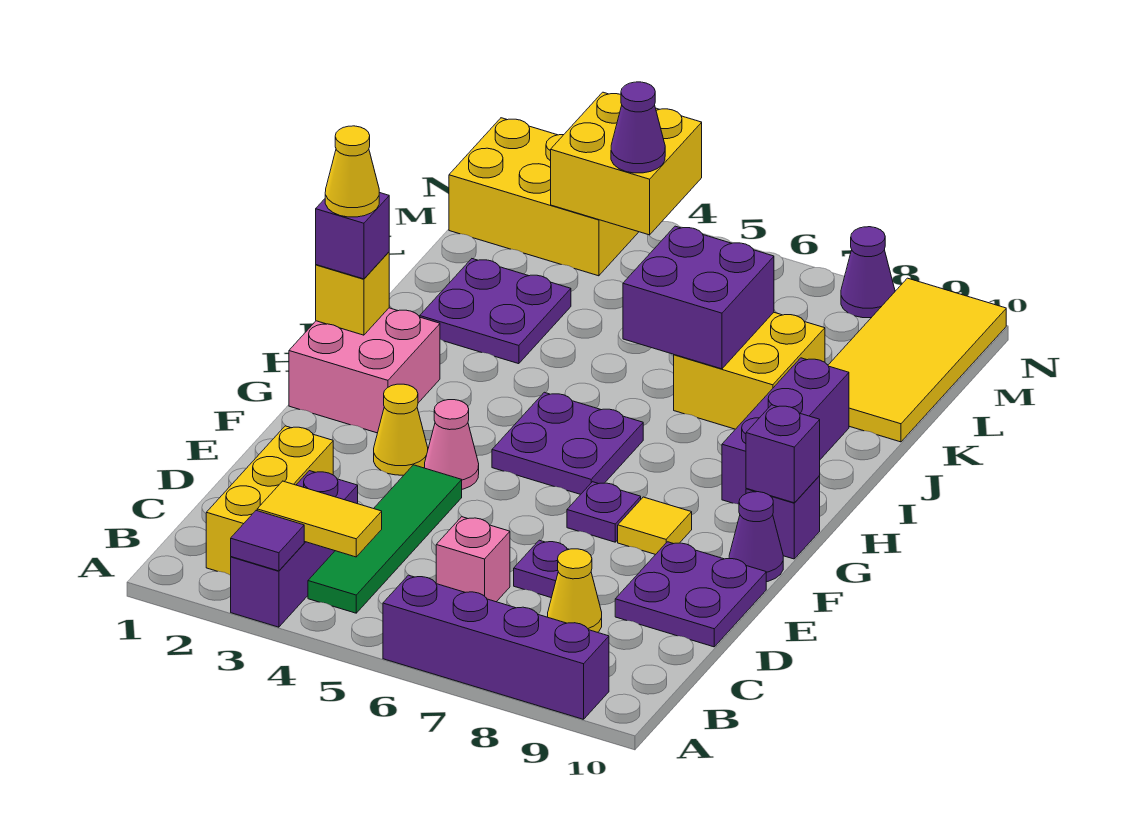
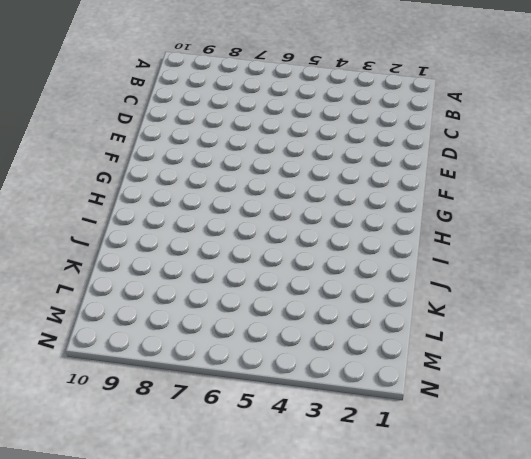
none -> purple brick A3:C3 level 1
none -> purple brick A6:A9 level 1
none -> yellow brick B2:D2 level 1
none -> green tile B4:E4 level 1

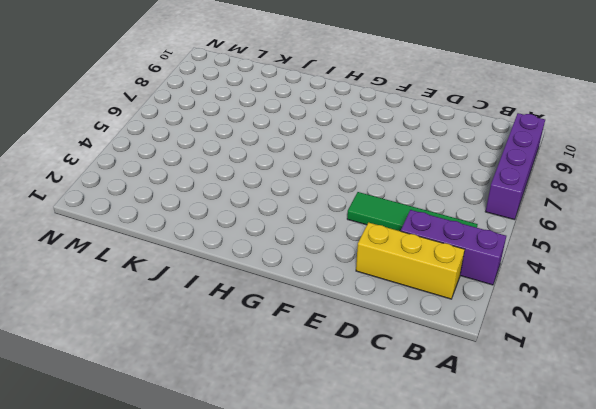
none -> pink brick C6 level 1
none -> yellow cone C8 level 1
none -> purple plate D7 level 1
none -> purple plate D9:E10 level 1

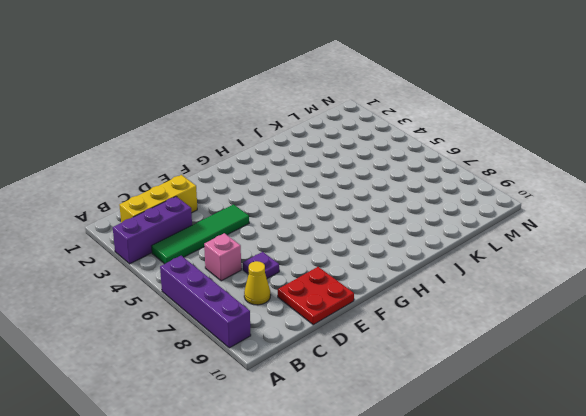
red plate D9:E10 level 1 -> purple plate D9:E10 level 1
none -> yellow cone F3 level 1
none -> pink cone F4 level 1
none -> purple plate F7 level 1
none -> yellow tile F8 level 1

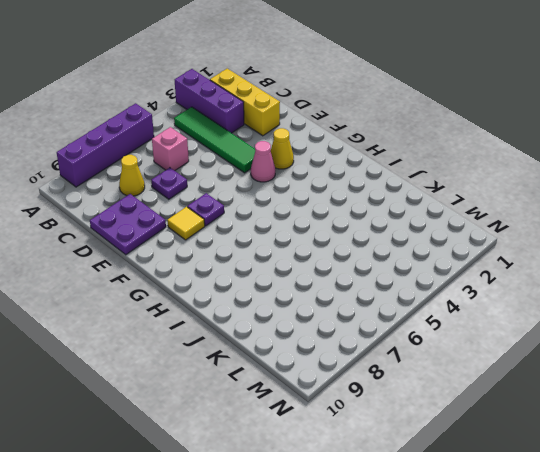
none -> purple cone F10 level 1
none -> pink brick G1:H2 level 1
none -> purple plate G5:H6 level 1
none -> purple brick G10 level 1

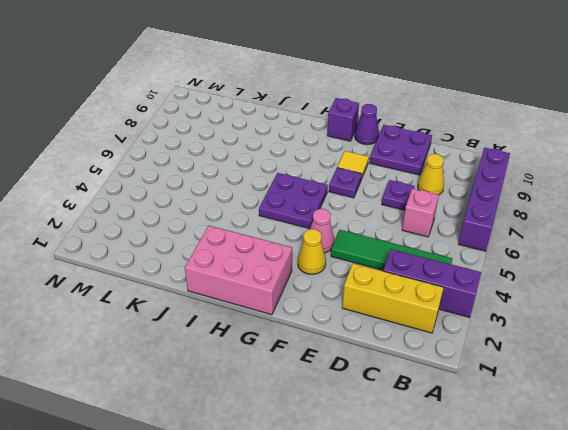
pink brick G1:I2 level 1 -> pink brick G1:H2 level 1
none -> purple brick H9:J9 level 1
none -> purple plate J2:K3 level 1
none -> yellow brick J7:K8 level 1
none -> yellow tile K9:N10 level 1

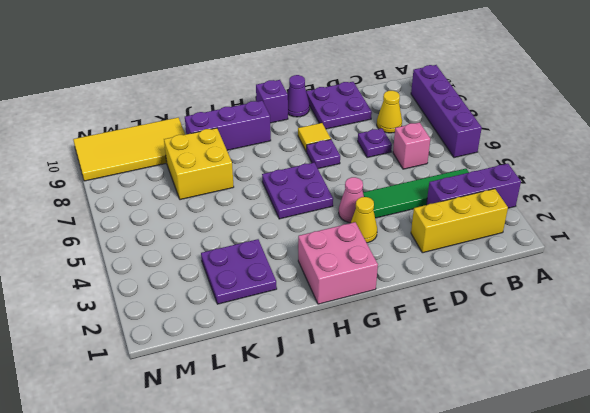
none -> yellow brick M1:N3 level 1
none -> purple cone N8 level 1
none -> purple tile A3 level 2
none -> yellow tile B3:B4 level 2

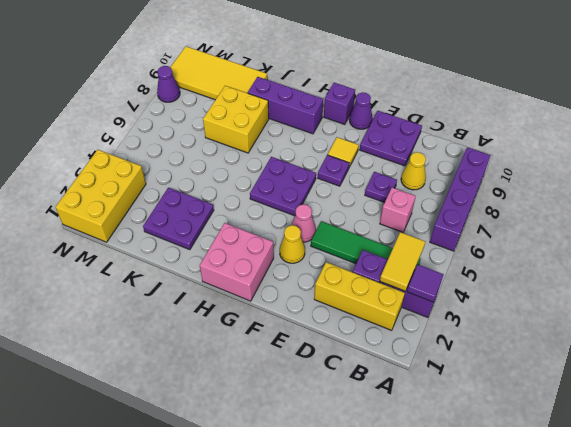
none -> purple brick G10 level 2
none -> yellow brick H1 level 2
none -> purple brick J6:K7 level 2
none -> yellow brick M3:N4 level 2

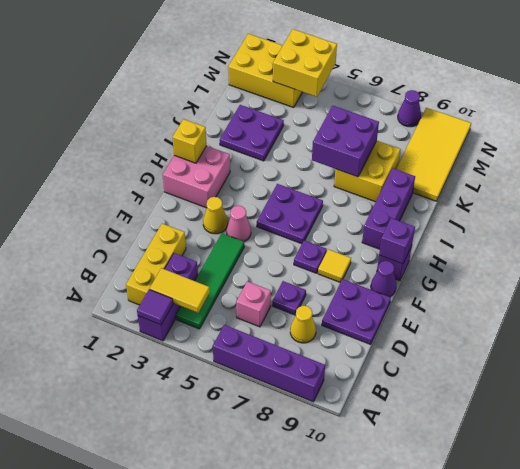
none -> purple brick H1 level 3
none -> purple cone M4 level 3
none -> yellow cone H1 level 4

